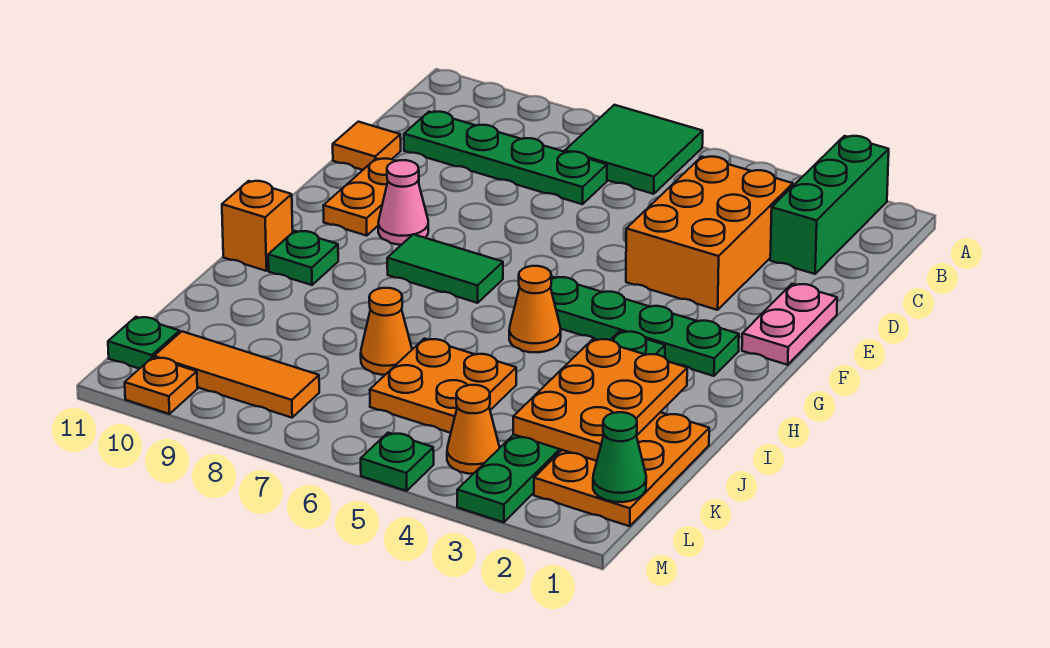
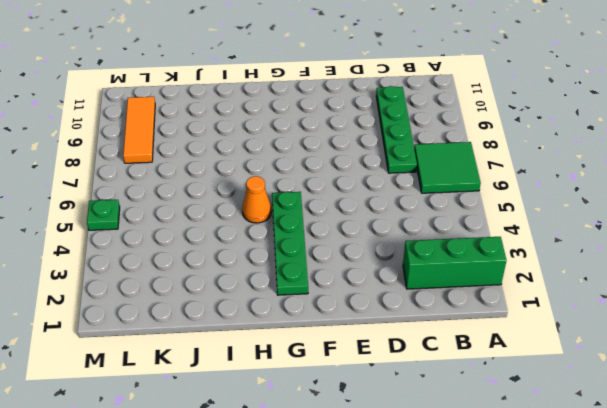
none -> orange brick C3:E4 level 1
none -> orange tile D11 level 1
none -> pink plate E1:F1 level 1

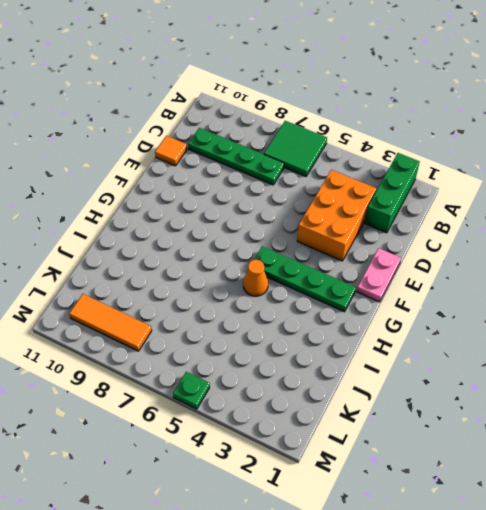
none -> orange plate E10:F10 level 1
none -> pink cone F9 level 1
none -> green tile G7:G8 level 1

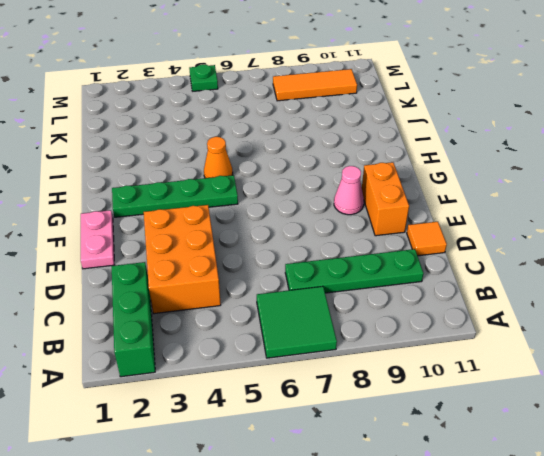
orange brick E10:F10 level 1 -> orange plate E10:F10 level 1
none -> green tile G7:G8 level 1
none -> green plate H3:M3 level 1
none -> green plate H10 level 1

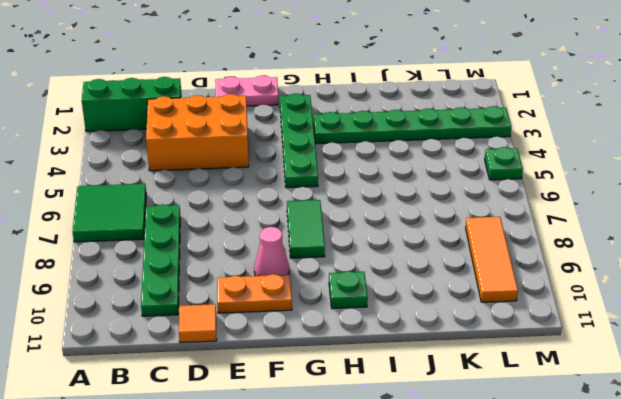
none -> orange cone H5 level 1
none -> orange brick H11 level 1
none -> orange plate J1:L2 level 1

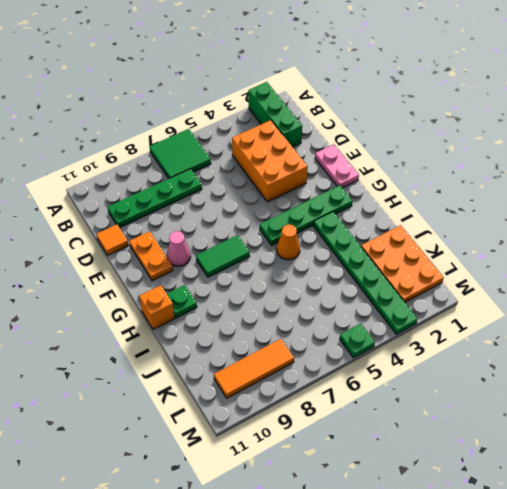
none -> orange plate J5:K6 level 1
none -> orange cone J7 level 1
none -> orange cone L4 level 1

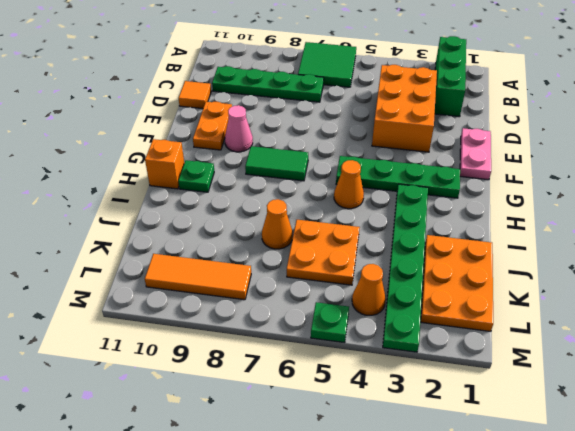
none -> green plate L11 level 1
none -> orange plate M10 level 1
none -> orange plate I2:K3 level 2

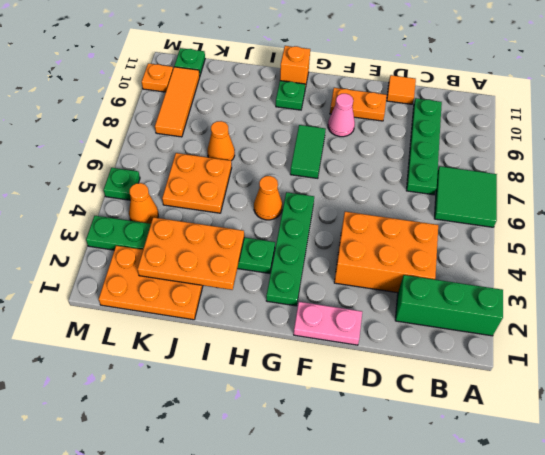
none -> green cone L1 level 2

